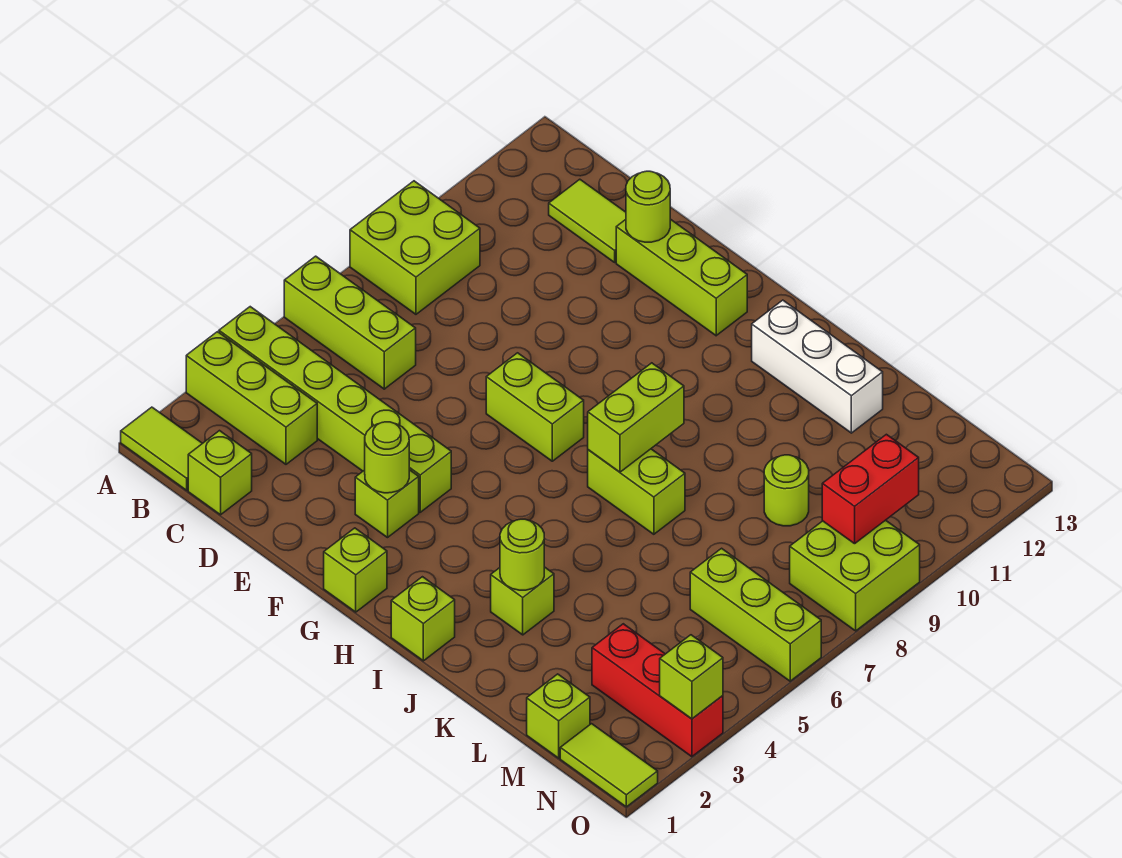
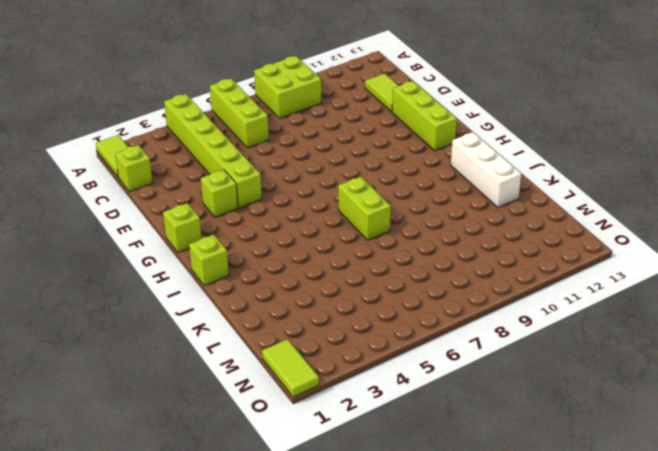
none -> lime brick A3:C3 level 1
none -> lime brick F7:G7 level 1
none -> lime brick J3 level 1

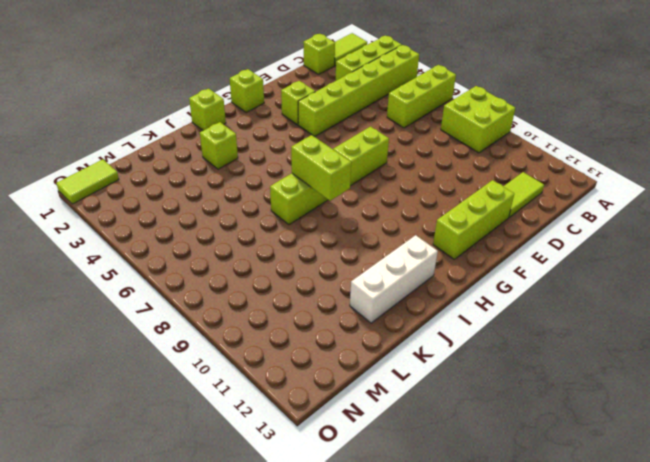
none -> lime round brick L9 level 1
none -> lime brick M1 level 1
none -> red brick M3:O3 level 1

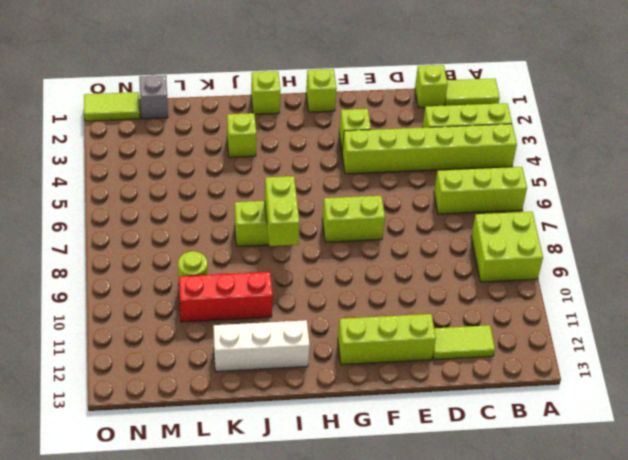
red brick J10:L10 level 1 -> red brick M3:O3 level 1
grey brick M1 level 1 -> lime brick M1 level 1
none -> lime brick M6:O6 level 1
none -> lime brick N8:O9 level 1
none -> lime round brick E12 level 2

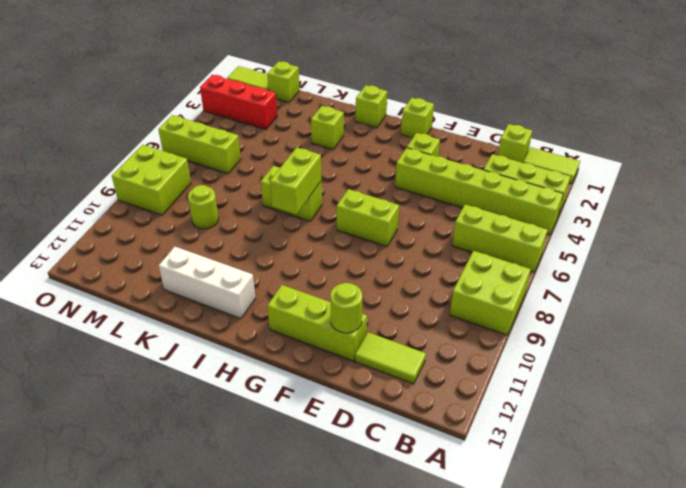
none -> lime round brick F3 level 2
none -> lime round brick J3 level 2
none -> red brick N9:N10 level 2

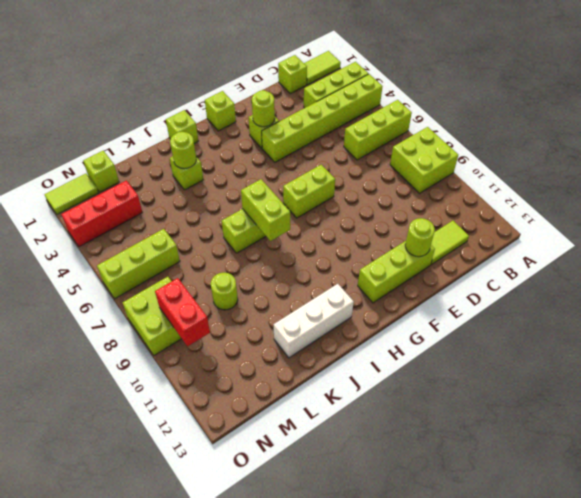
none -> lime brick O3 level 2

